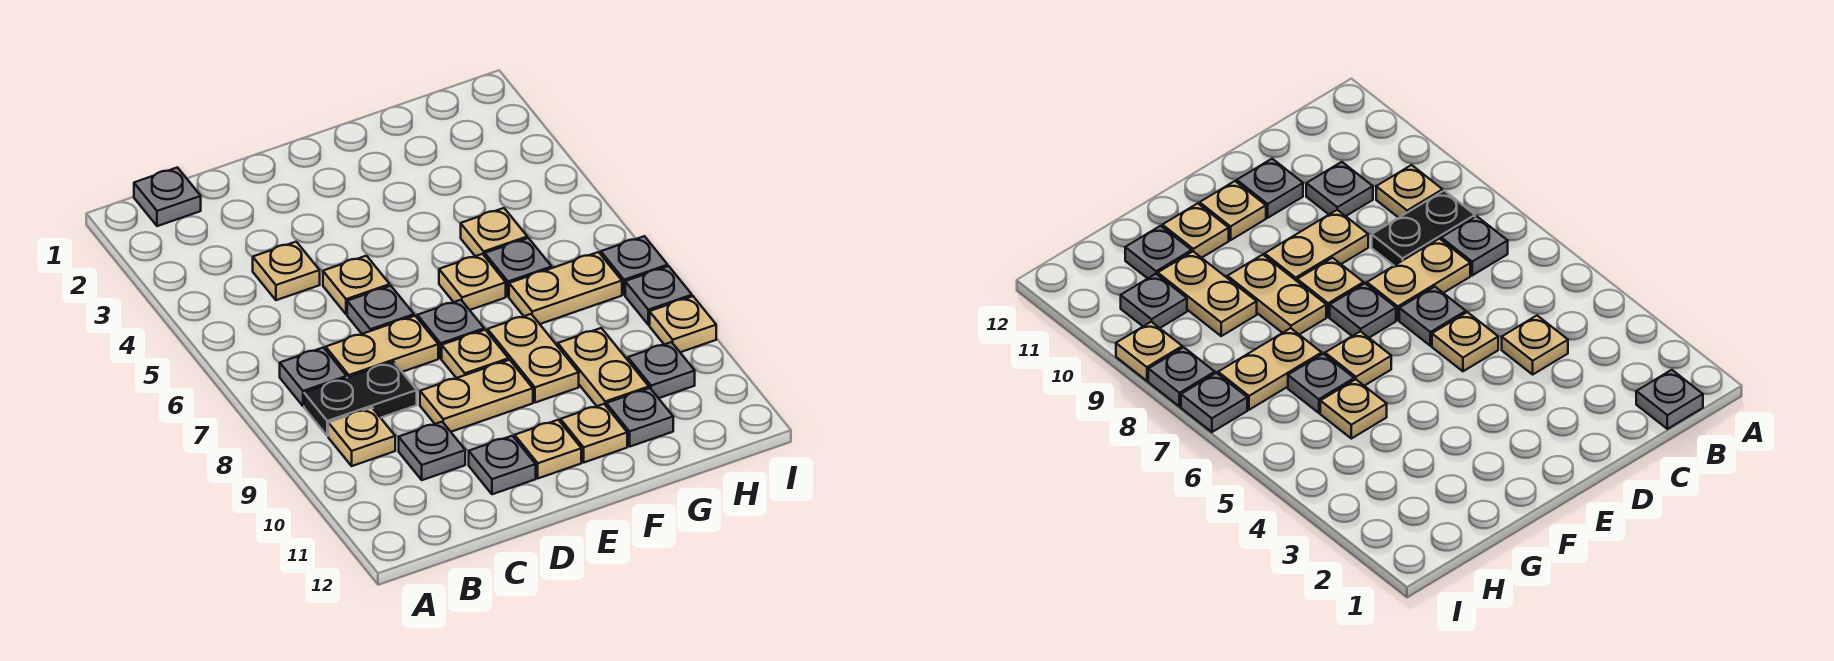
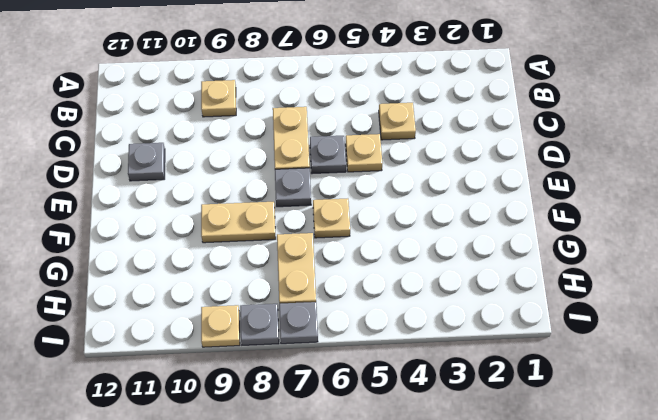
none -> grey plate B1 level 1
none -> grey plate B7 level 1
none -> black plate B8:C8 level 1

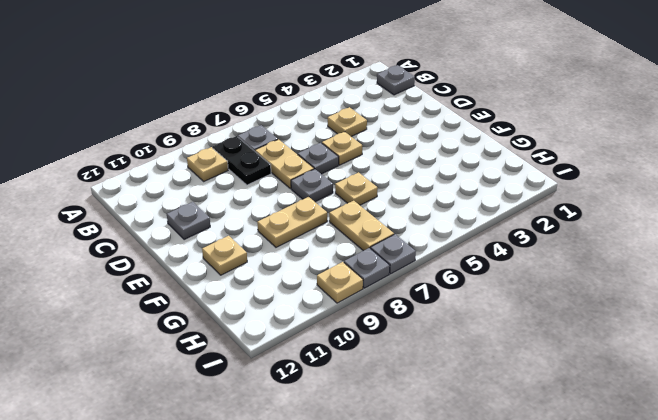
none -> grey plate C10 level 1
none -> tan plate D9:E9 level 1
none -> tan plate E8 level 1

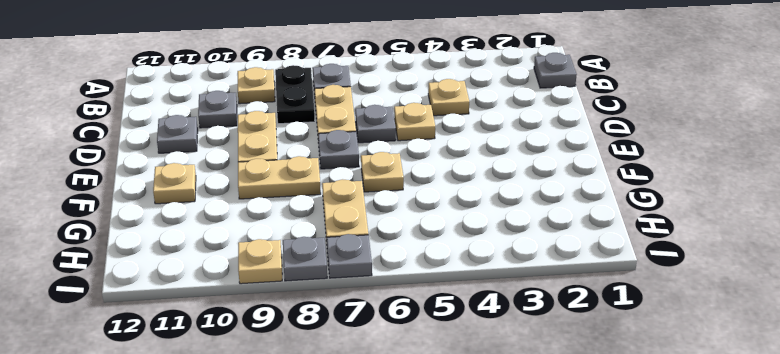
none -> tan plate E8 level 1
none -> tan plate E11 level 1
none -> tan plate G5 level 1

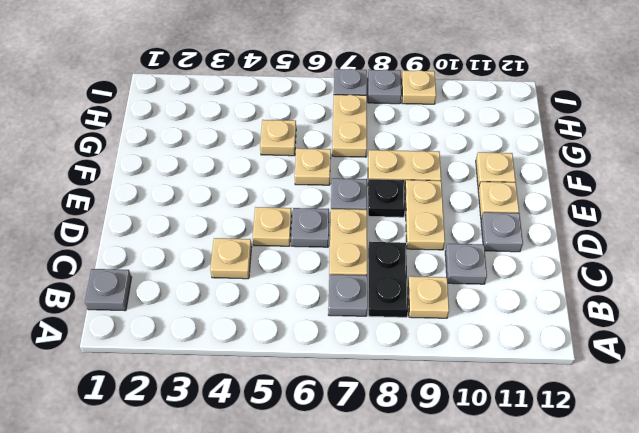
black plate E8 level 1 -> tan plate E8 level 1
none -> grey plate G6 level 1
none -> tan plate G9:G10 level 1
none -> grey plate G11 level 1

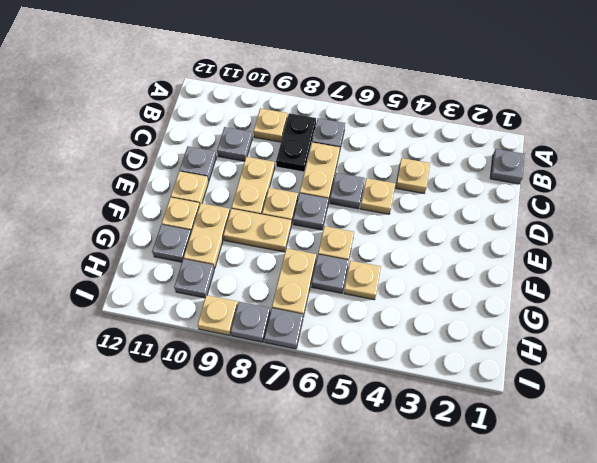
tan plate F10:G10 level 1 -> tan plate G9:G10 level 1

